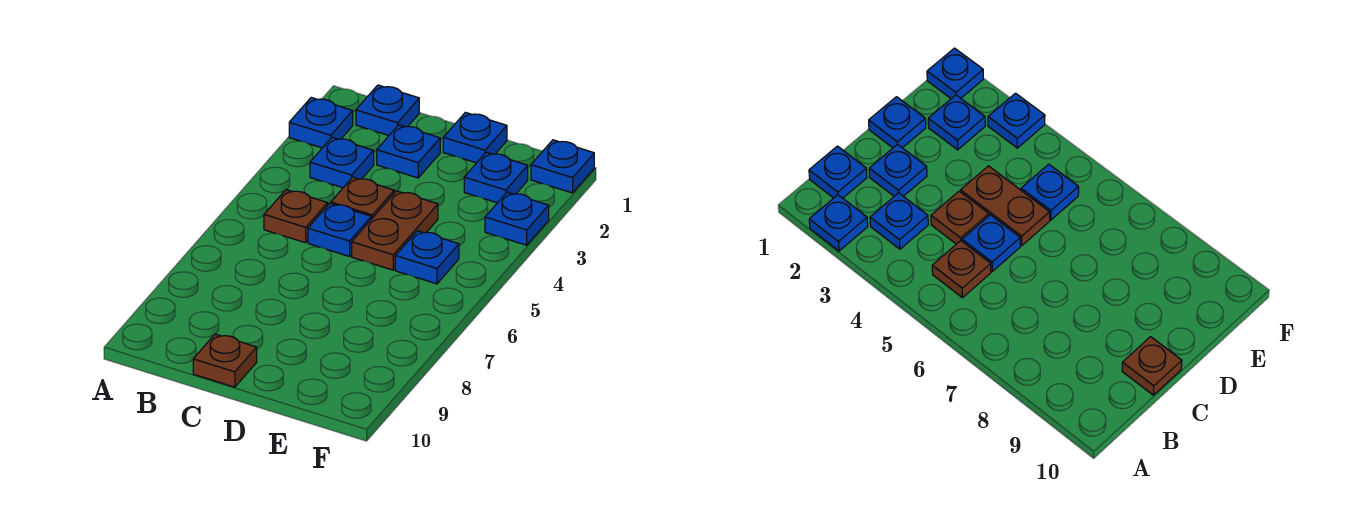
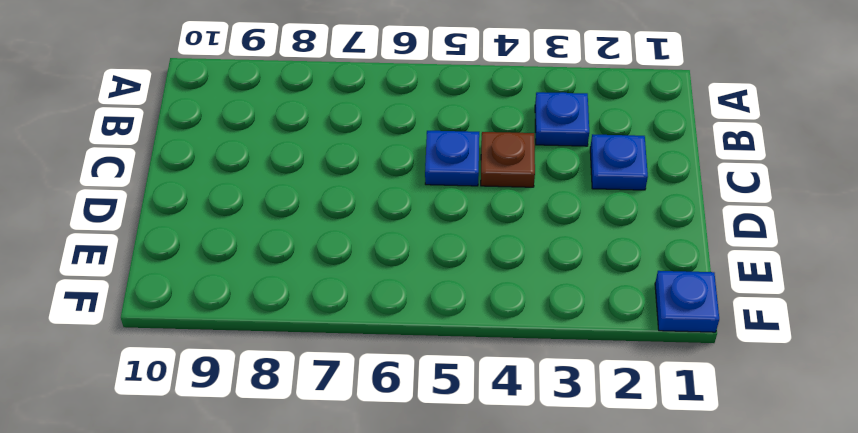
none -> blue plate A2 level 1
none -> blue plate B1 level 1
none -> brown plate B5 level 1

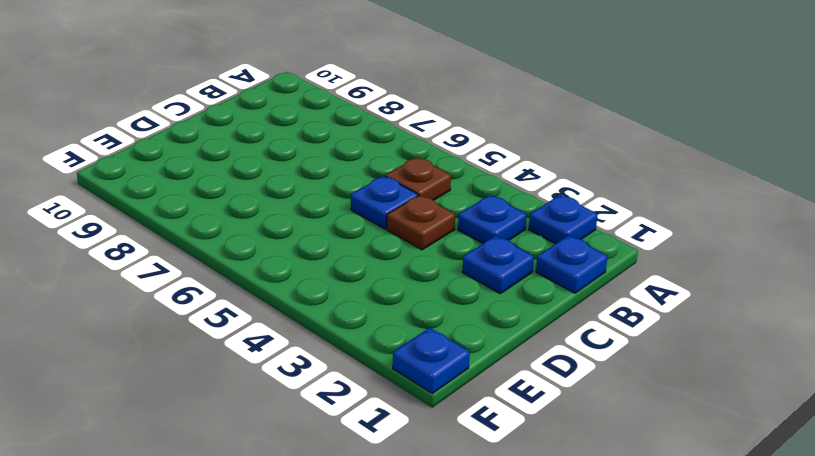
none -> brown plate C10 level 1
none -> blue plate D1 level 1
none -> brown plate D4:D5 level 1

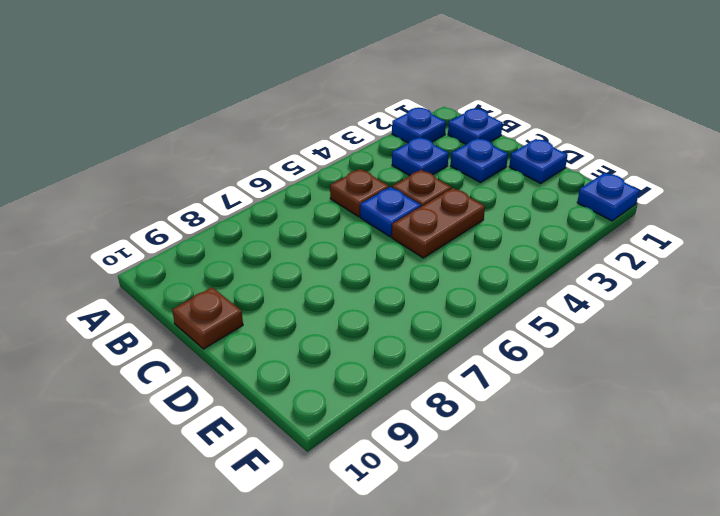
none -> blue plate E2 level 1
none -> blue plate E5 level 1
none -> blue plate F3 level 1

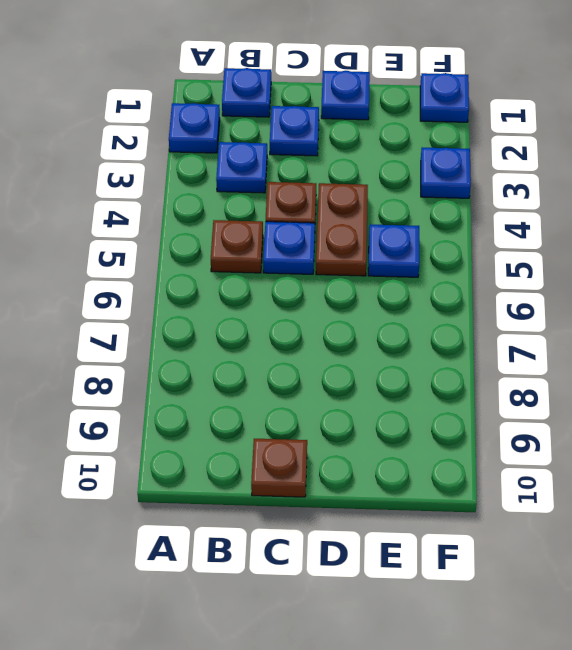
none -> blue plate E2 level 1

